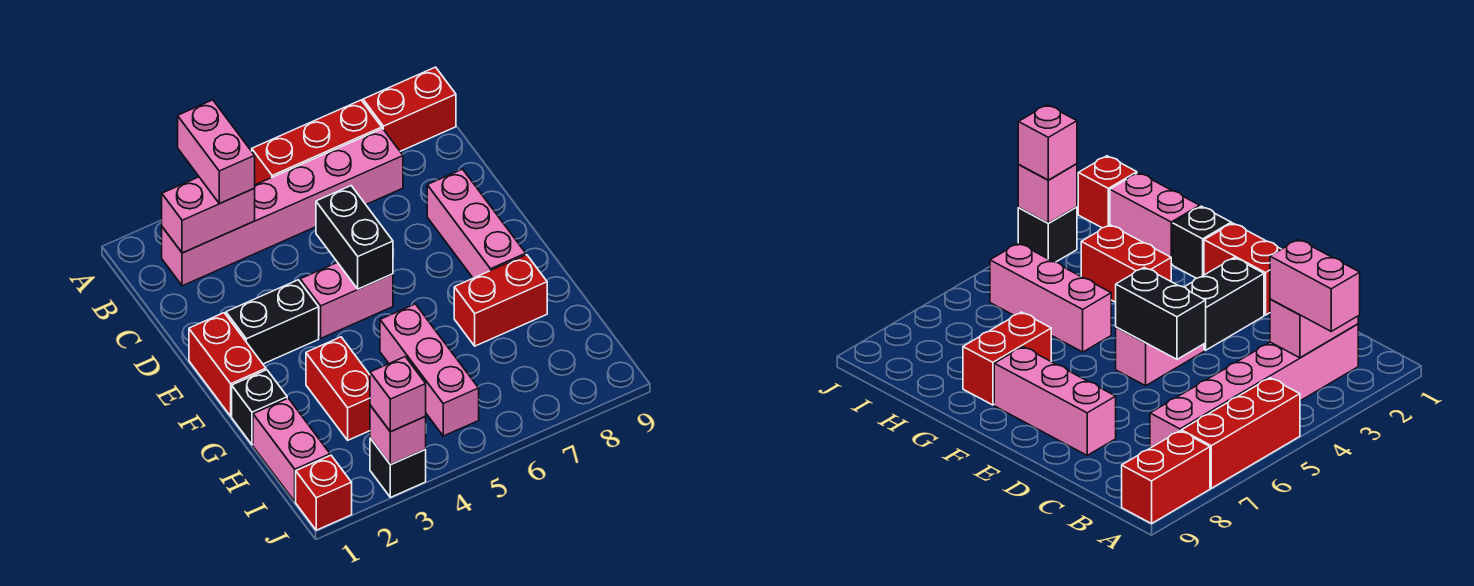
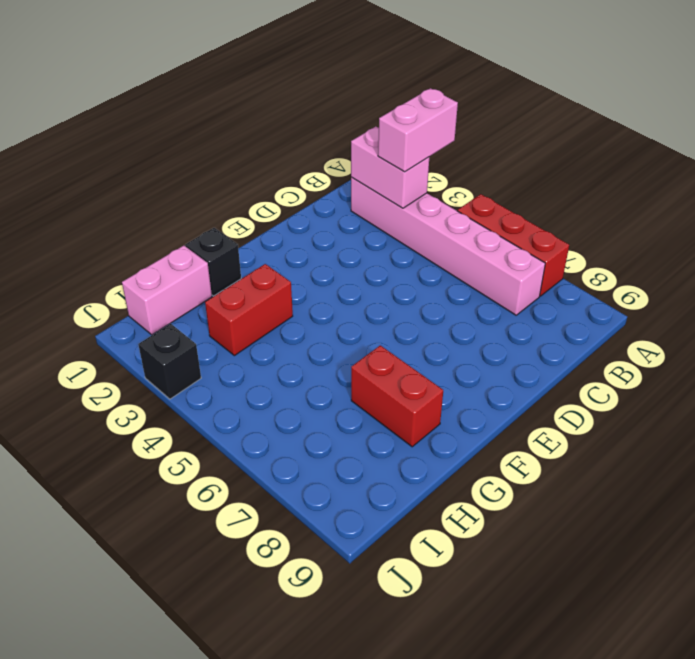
none -> red brick A8:A9 level 1
none -> pink brick D8:F8 level 1
none -> red brick E1:F1 level 1

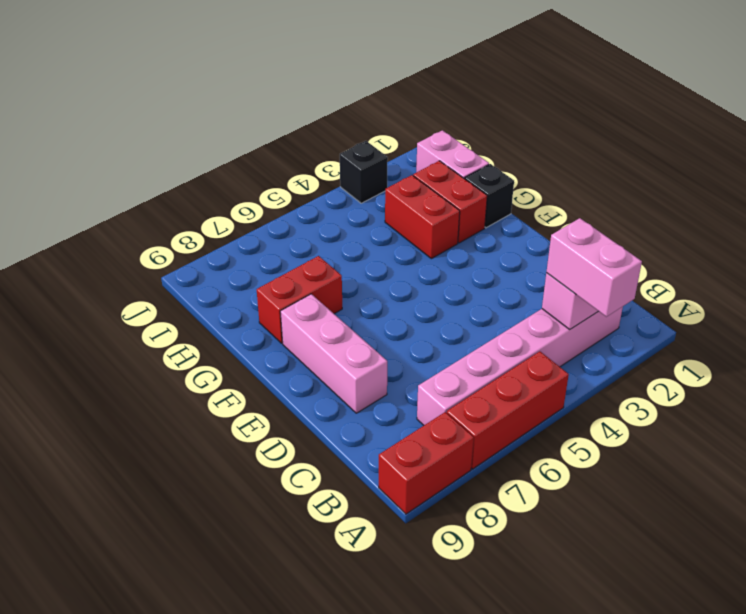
red brick G2:H2 level 1 -> red brick E1:F1 level 1
none -> black brick E2:E3 level 1
none -> pink brick E4:E5 level 1
none -> pink brick G5:I5 level 1

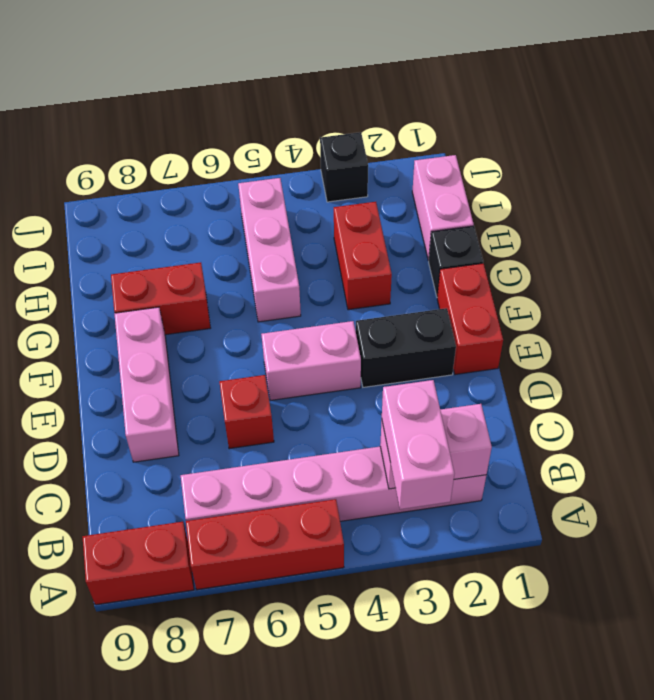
red brick D6 level 1 -> red brick J1 level 1
none -> black brick D5:E5 level 2
none -> pink brick J3 level 2
none -> pink brick J3 level 3

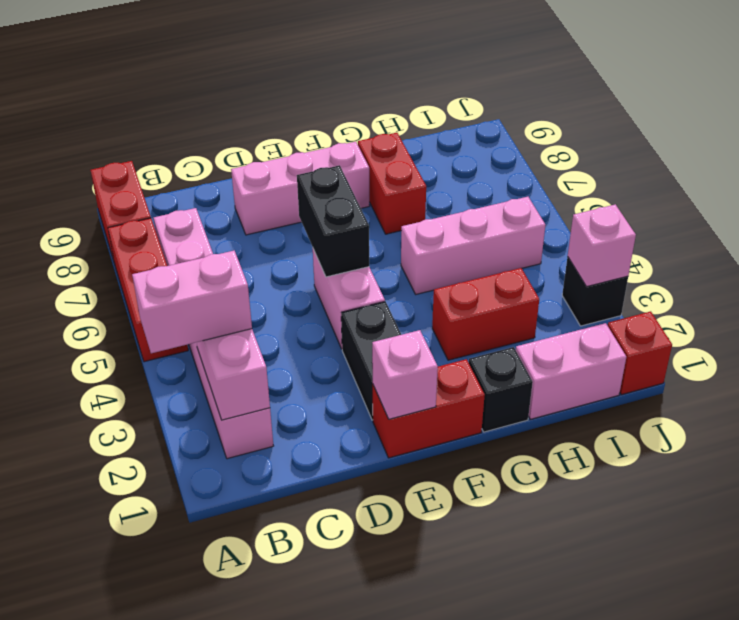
pink brick E1 level 2 -> pink brick J3 level 3
black brick E5:E6 level 2 -> black brick D5:E5 level 2

